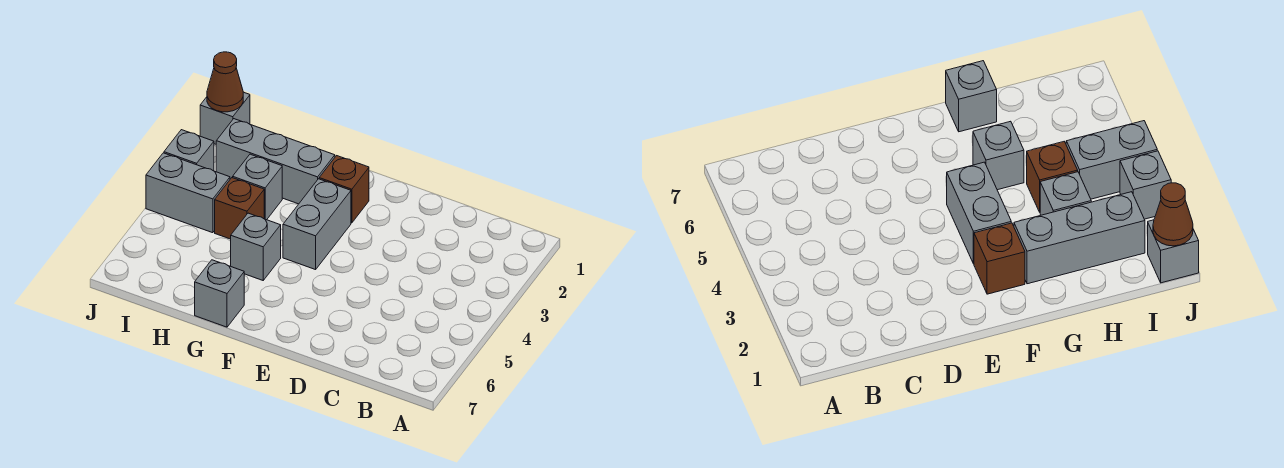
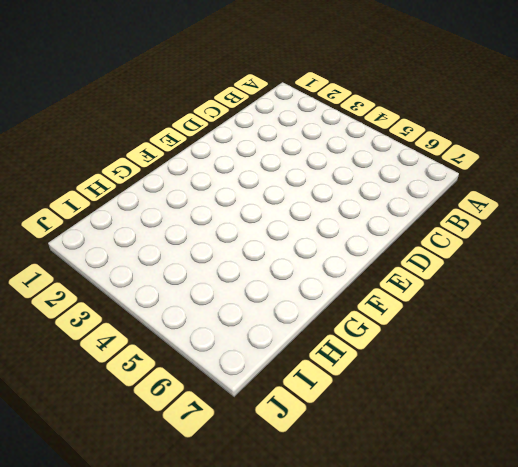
none -> brown brick F2 level 1
none -> grey brick F3:F4 level 1

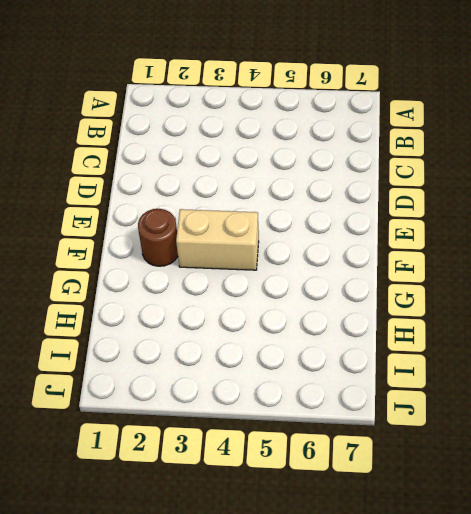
brown round brick F2 level 1 -> brown brick F2 level 1
tan brick F3:F4 level 1 -> grey brick F3:F4 level 1
none -> grey brick G2:I2 level 1
none -> grey brick G5 level 1

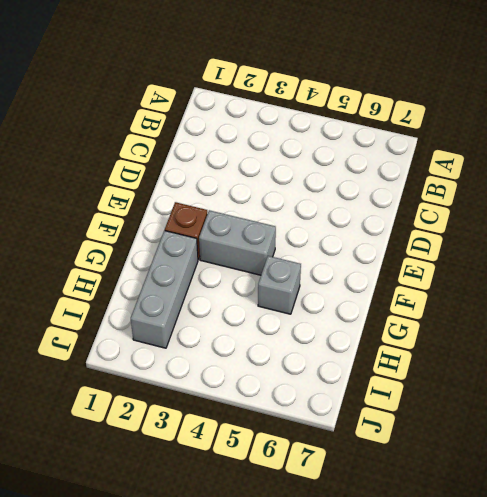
none -> grey brick G7 level 1
none -> grey brick H3 level 1

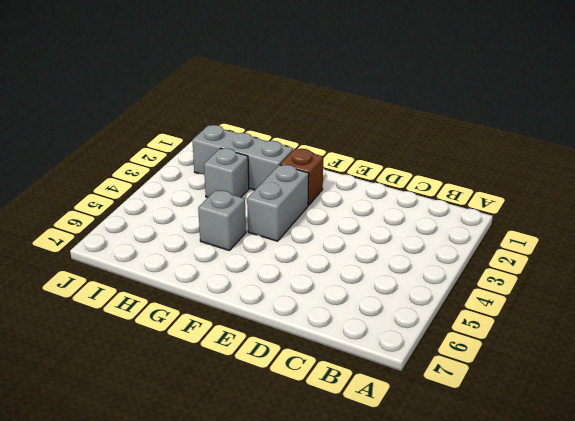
none -> grey brick G7 level 1
none -> brown brick H4 level 1

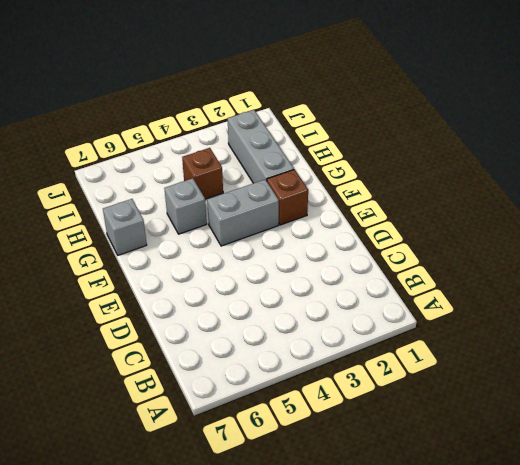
none -> grey brick H3 level 1
none -> grey brick I4:J4 level 1

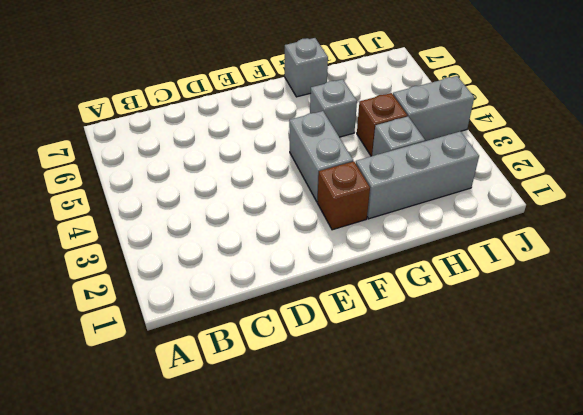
none -> grey brick J1 level 1
none -> grey brick J3 level 1

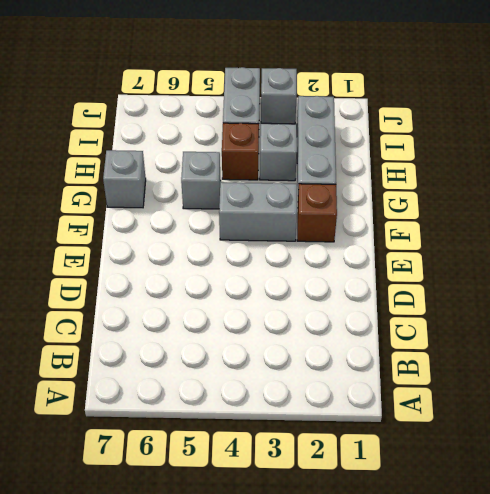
none -> grey brick J1 level 1
none -> brown cone J1 level 2

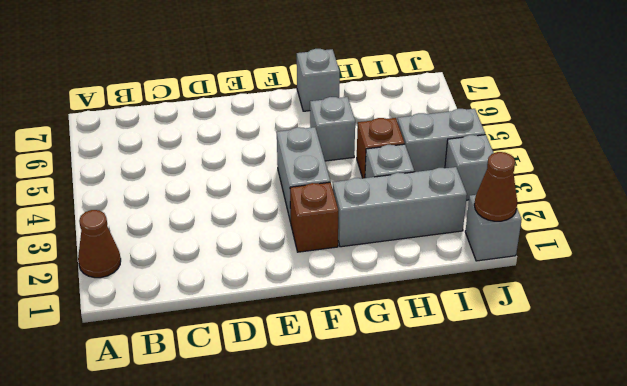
brown cone A2 level 1 -> none

